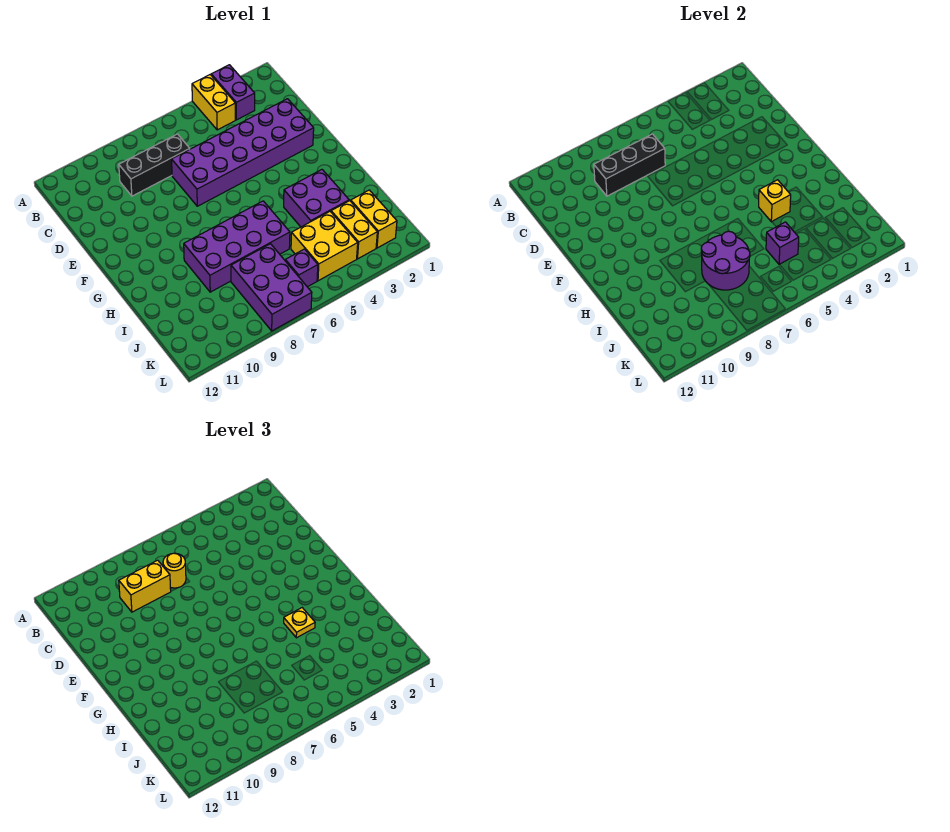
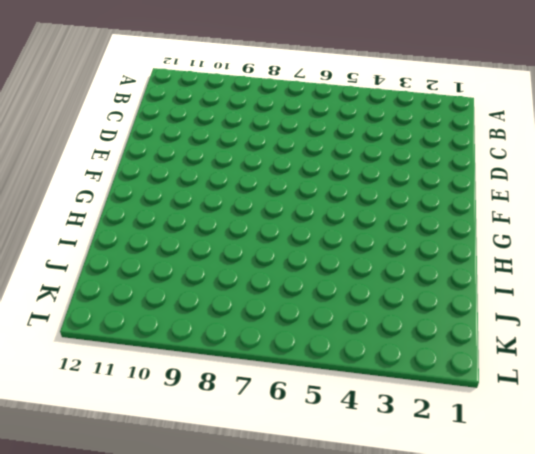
none -> purple brick A3:B3 level 1
none -> yellow brick A4:B4 level 1
none -> black brick C7:C9 level 1

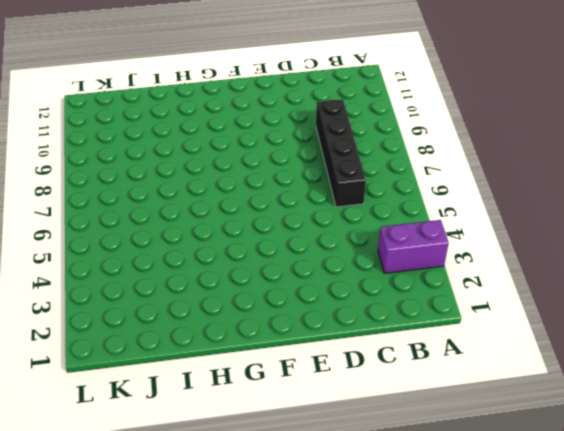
black brick C6:C9 level 1 -> black brick C7:C9 level 1
none -> yellow brick A4:B4 level 1
none -> purple brick D2:E7 level 1
none -> purple brick H3:I4 level 1

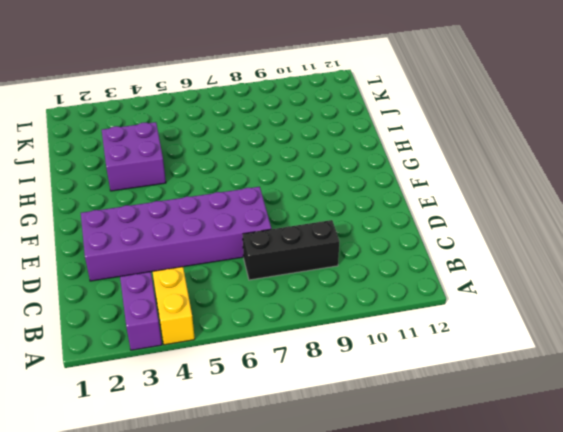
none -> purple brick H6:I9 level 1
none -> yellow brick J2:K2 level 1
none -> yellow brick J3:K3 level 1

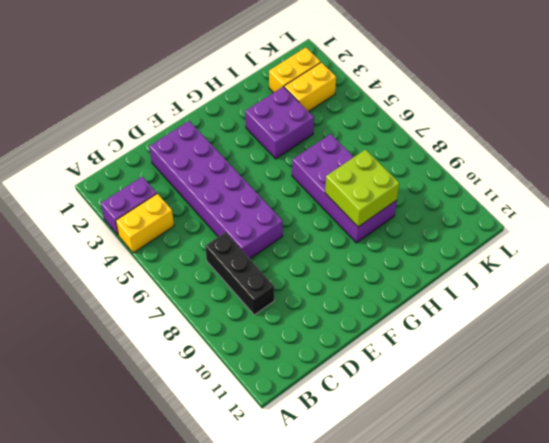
lime brick H8:I9 level 2 -> purple round brick I7:J8 level 2
none -> yellow brick J4:K5 level 1
none -> purple brick J7:L8 level 1
none -> purple brick K6 level 1

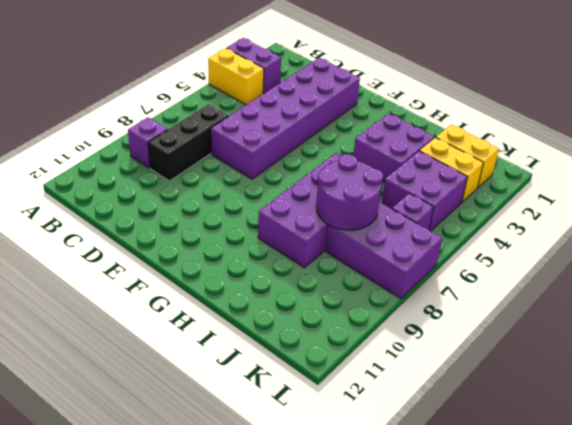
purple brick B9 level 1 -> purple brick J5 level 2
purple brick J4:K5 level 1 -> yellow brick J4:K5 level 1
none -> black brick C7:C9 level 2
none -> yellow brick H4 level 2
none -> yellow round brick C7 level 3

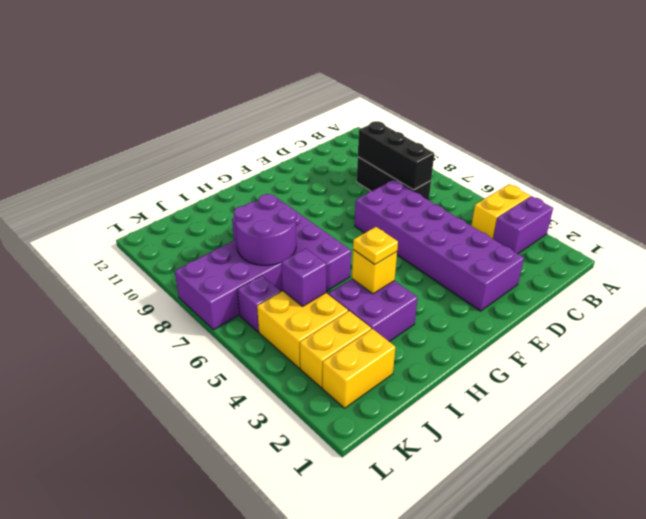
none -> yellow round brick C7 level 3
none -> yellow brick C8:C9 level 3

